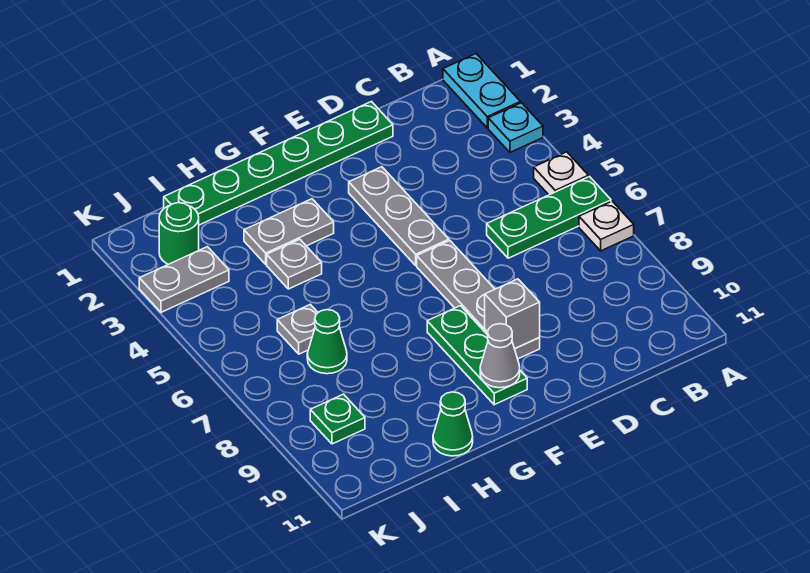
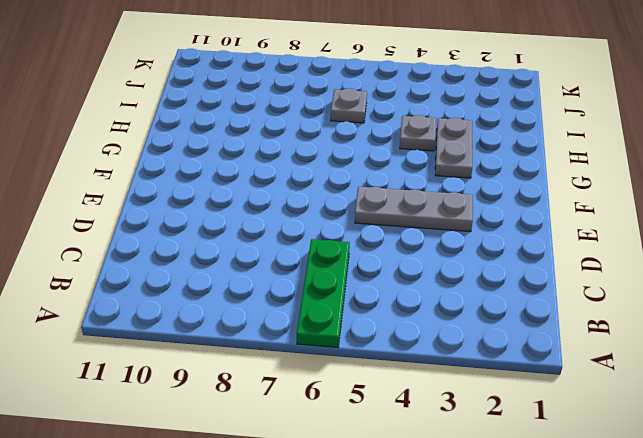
none -> cyan plate A1:A2 level 1
none -> cyan plate A3 level 1
none -> white plate A5 level 1

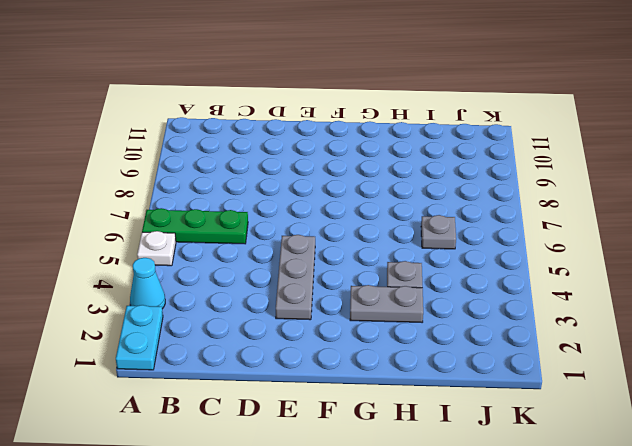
cyan cone A3 level 1 -> cyan plate A3 level 1
none -> white plate A7 level 1
none -> green plate D1:I1 level 1
none -> grey plate E6:E9 level 1

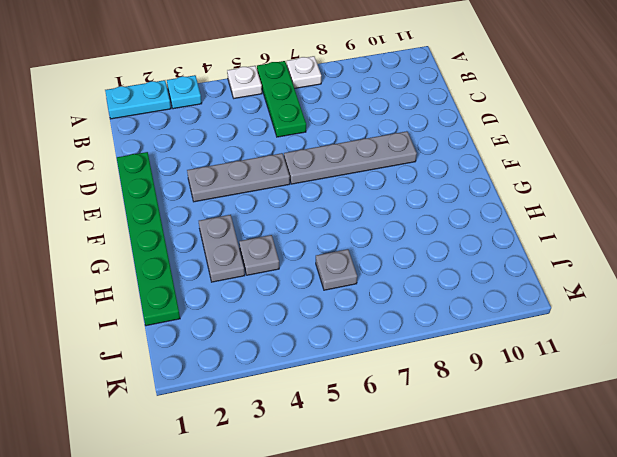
none -> green plate F8:F10 level 1
none -> green cone H11 level 1
none -> green cone I7 level 1

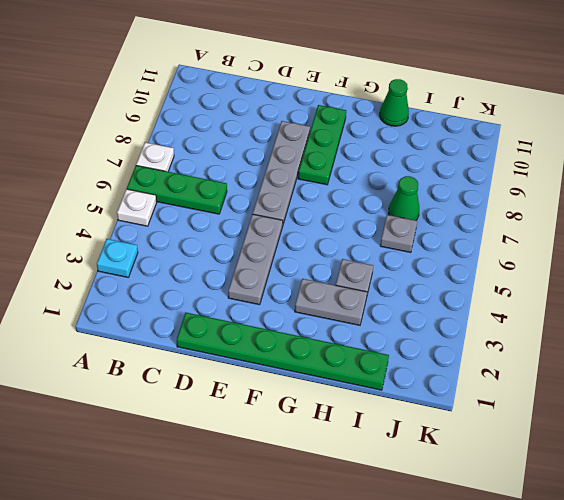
none -> cyan plate A1:A2 level 1
none -> green round brick J2 level 1
none -> grey plate J3:K3 level 1

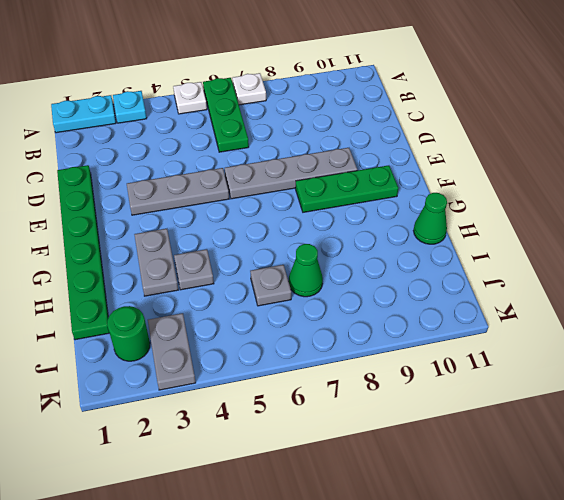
none -> green plate J9 level 1
none -> grey brick E9 level 2
none -> grey cone F10 level 2

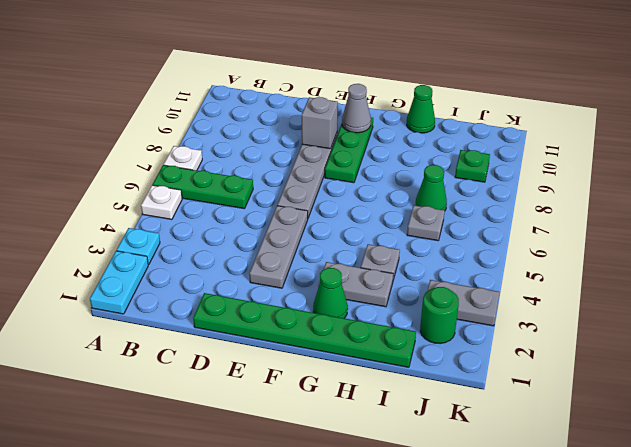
green cone G2 level 1 -> none

